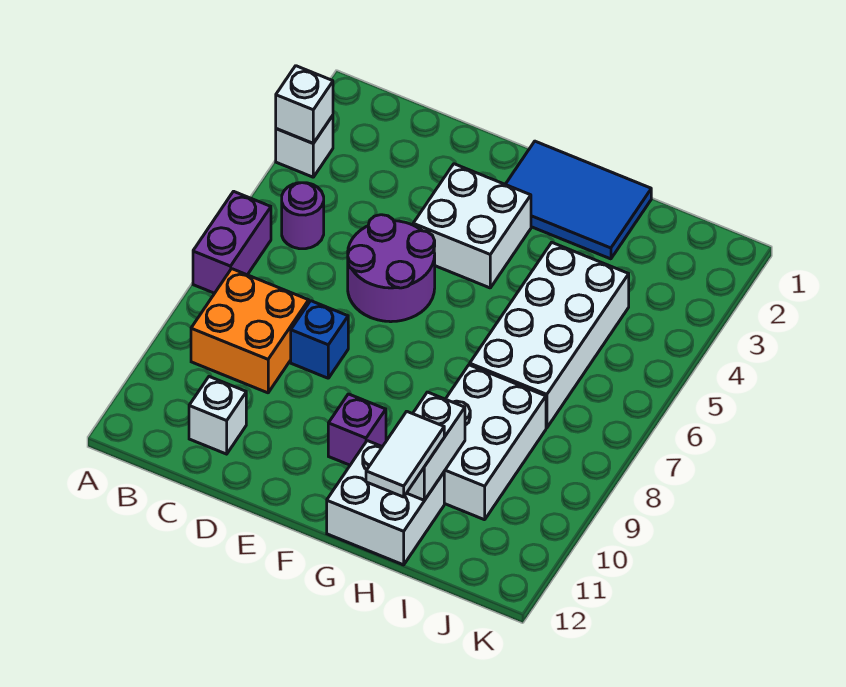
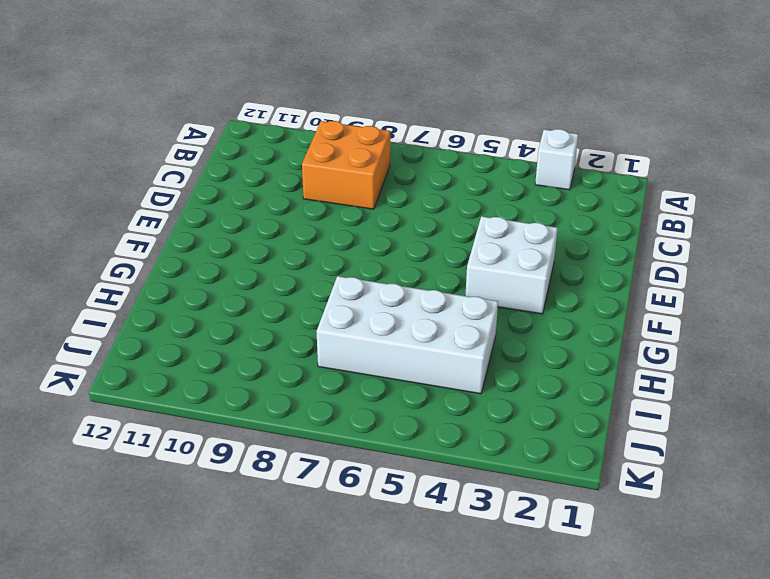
none -> purple brick A6:A7 level 1
none -> purple round brick B5 level 1
none -> white brick C11 level 1

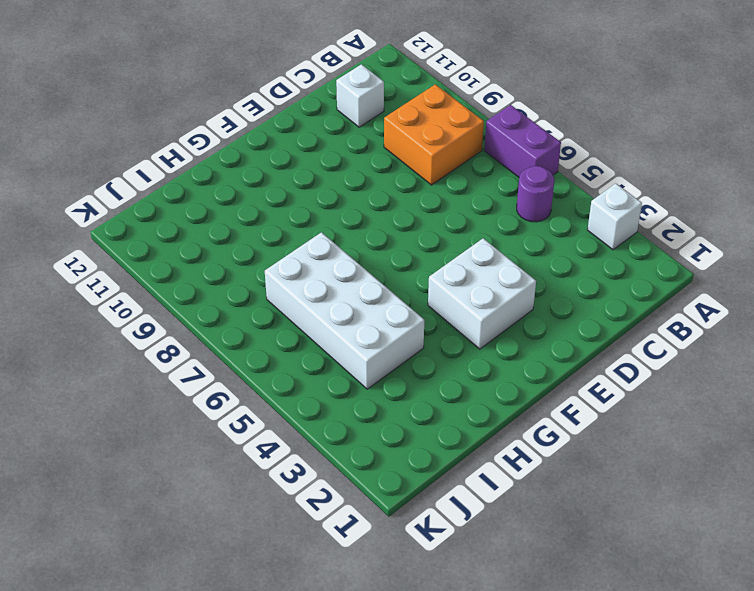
none -> purple round brick D5:E6 level 1
none -> blue brick D8 level 1
none -> blue tile F1:H2 level 1

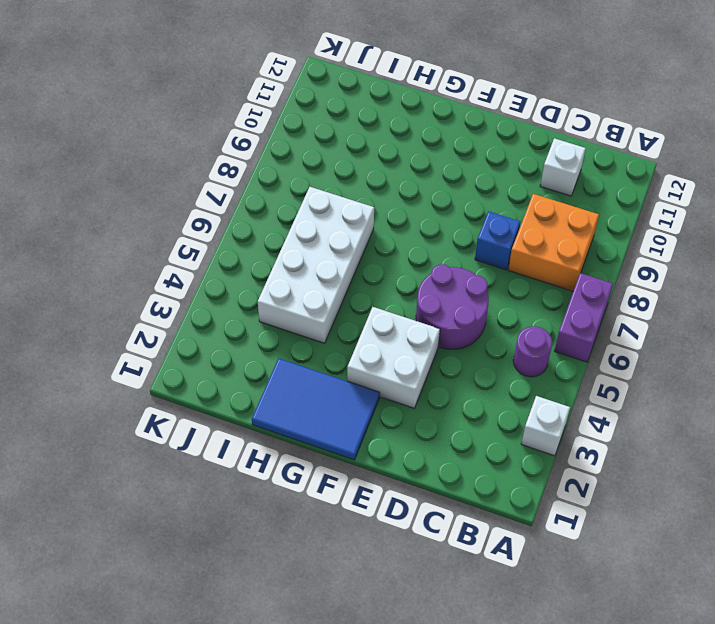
none -> purple brick F10 level 1
none -> white brick G11:H12 level 1
none -> white brick H8:I10 level 1

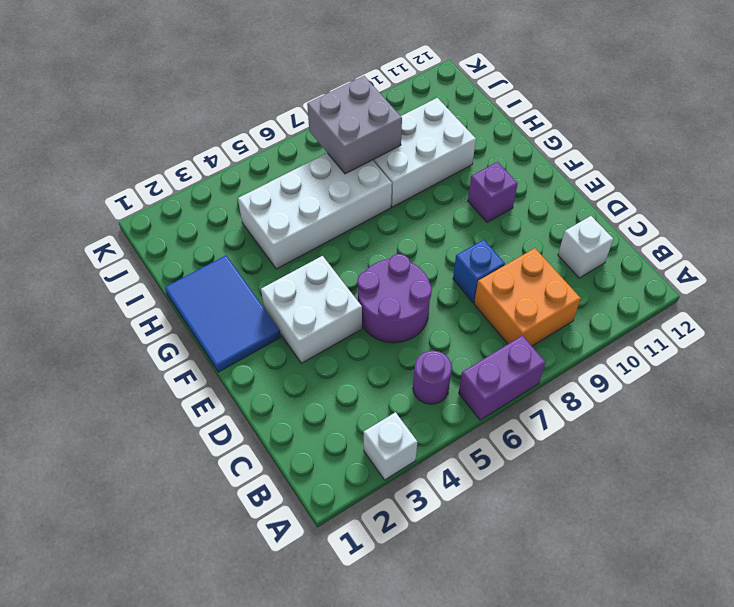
grey brick I7:J8 level 2 -> none
none -> white brick G11:H12 level 1
none -> white brick A3 level 2
none -> white brick H10:H11 level 2

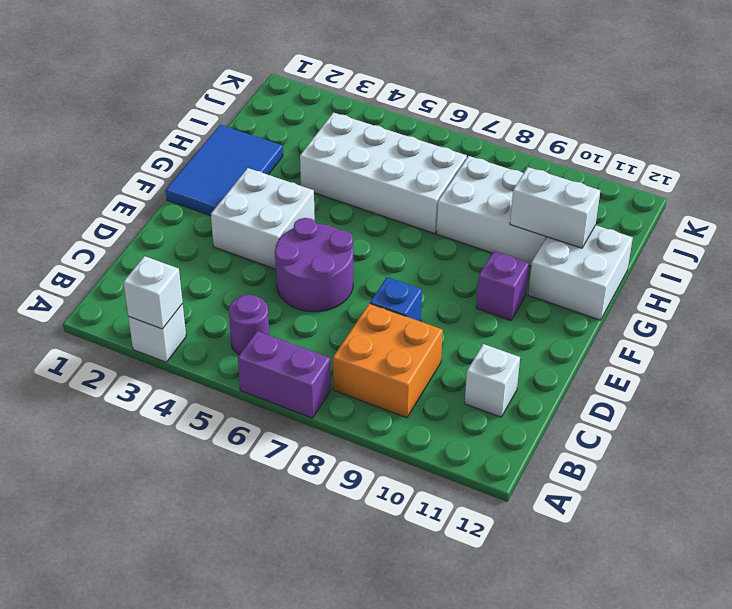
none -> white tile H11:H12 level 3

